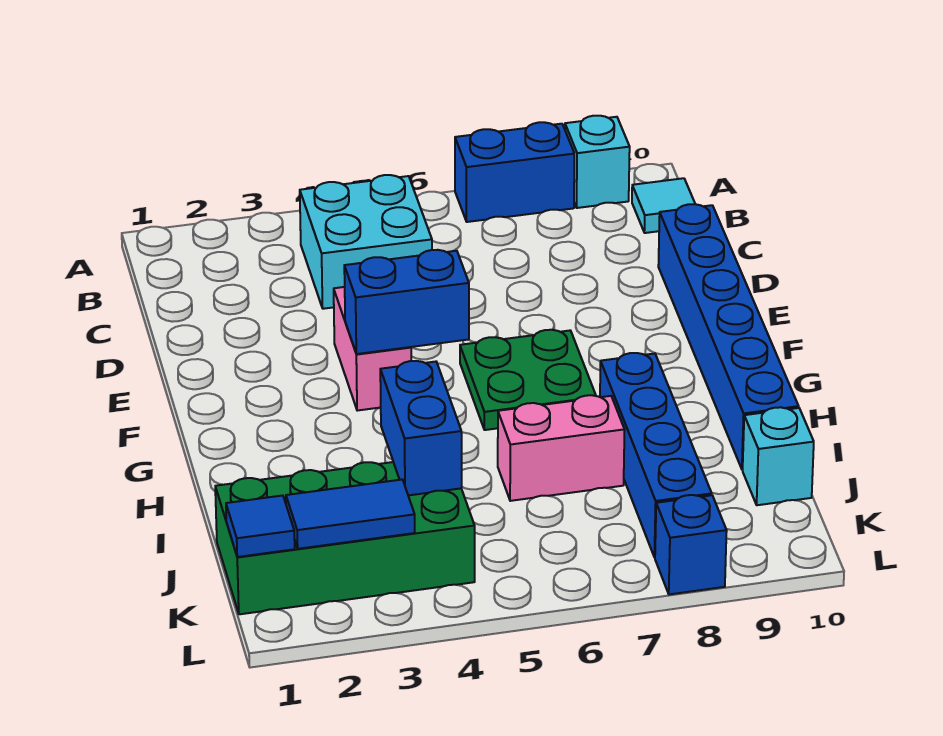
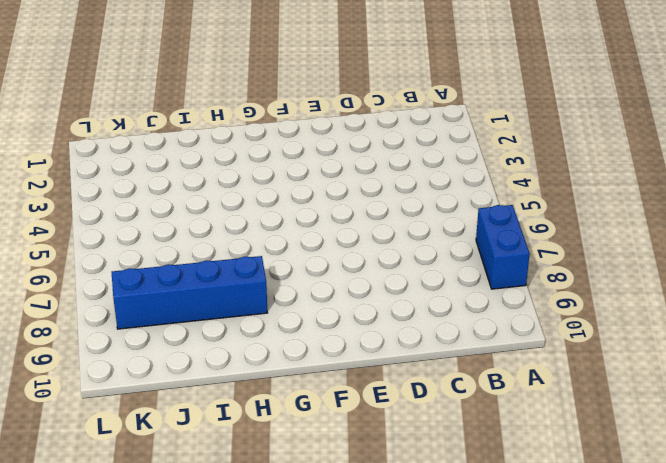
none -> cyan brick A9 level 1
none -> cyan brick B4:C5 level 1
none -> cyan tile B10 level 1

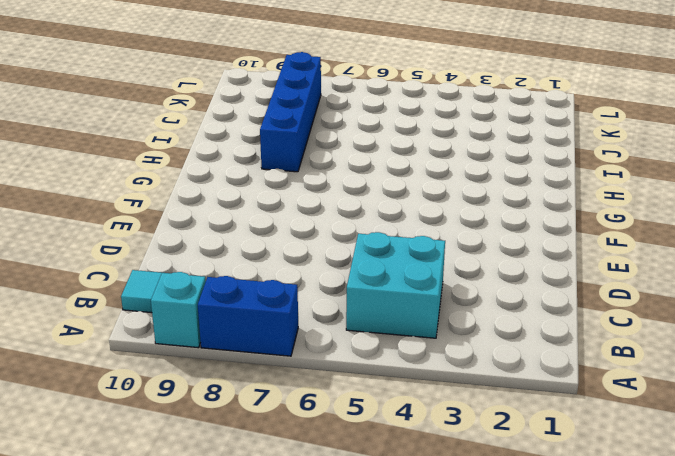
none -> blue brick D10:I10 level 1
none -> pink brick E4:F4 level 1
none -> green plate F6:G7 level 1

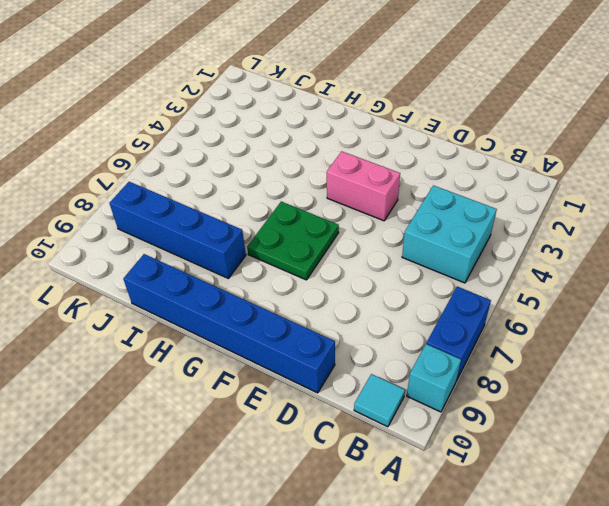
none -> pink brick I6:I7 level 1
none -> green brick J1:K4 level 1
none -> cyan brick J10 level 1

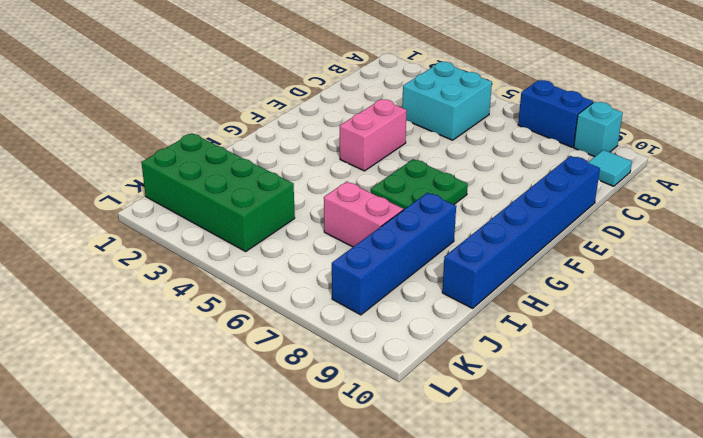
none -> cyan brick J10 level 1
none -> blue brick L8 level 1
none -> blue brick F4:F5 level 2

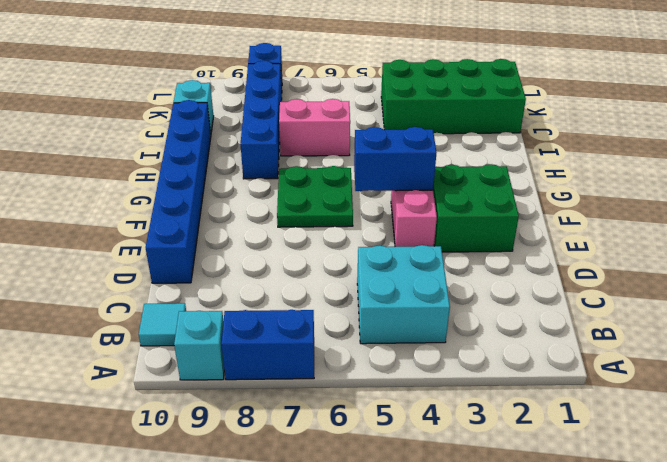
green brick E2:F3 level 1 -> none
none -> blue brick I4:J4 level 2
none -> blue tile K1 level 2
none -> blue tile K2:K3 level 2

